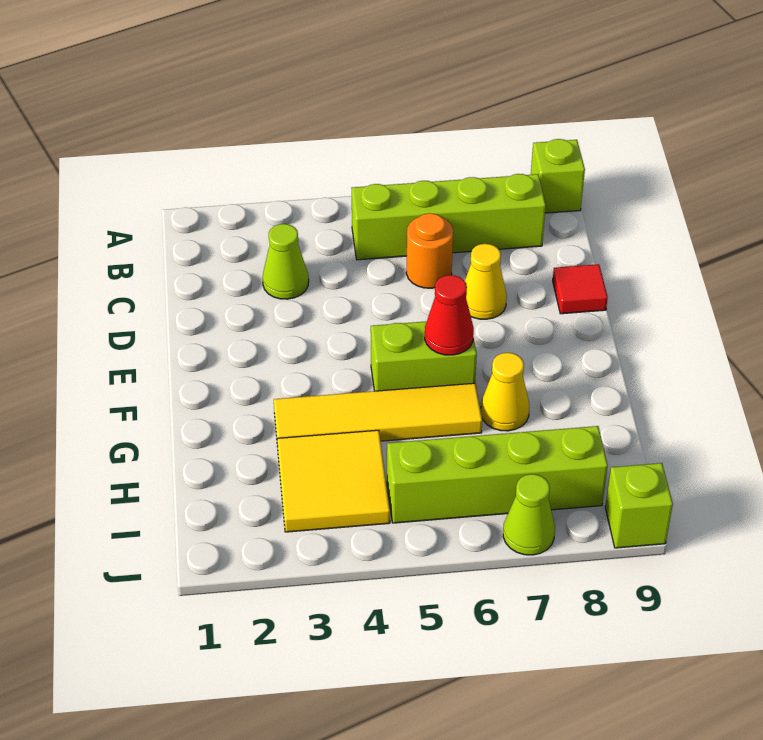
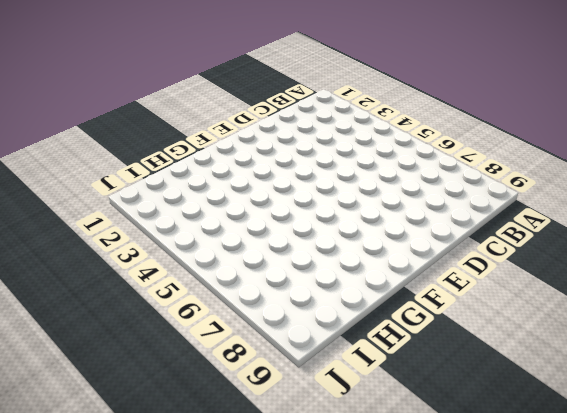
none -> lime brick A9 level 1
none -> lime brick B5:B8 level 1
none -> lime cone C3 level 1

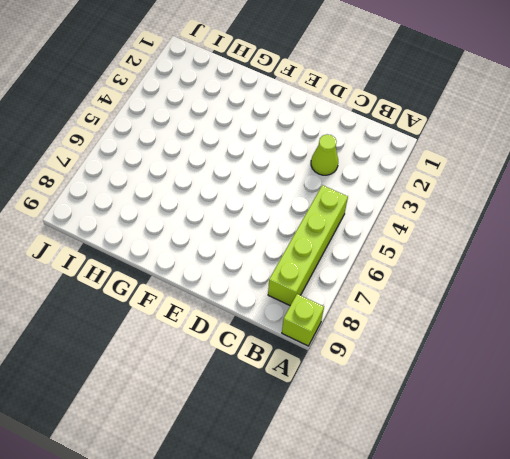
none -> orange round brick C6 level 1
none -> yellow cone D7 level 1
none -> red tile D9 level 1

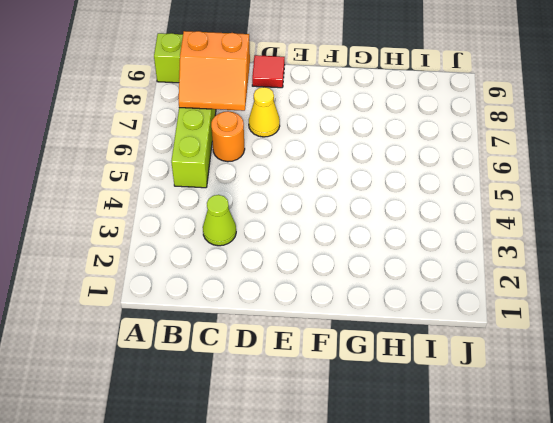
orange slope B7:C8 level 2 top 8 -> none
none -> lime brick F5:F6 level 1
none -> yellow tile G3:G6 level 1
none -> yellow cone G7 level 1

